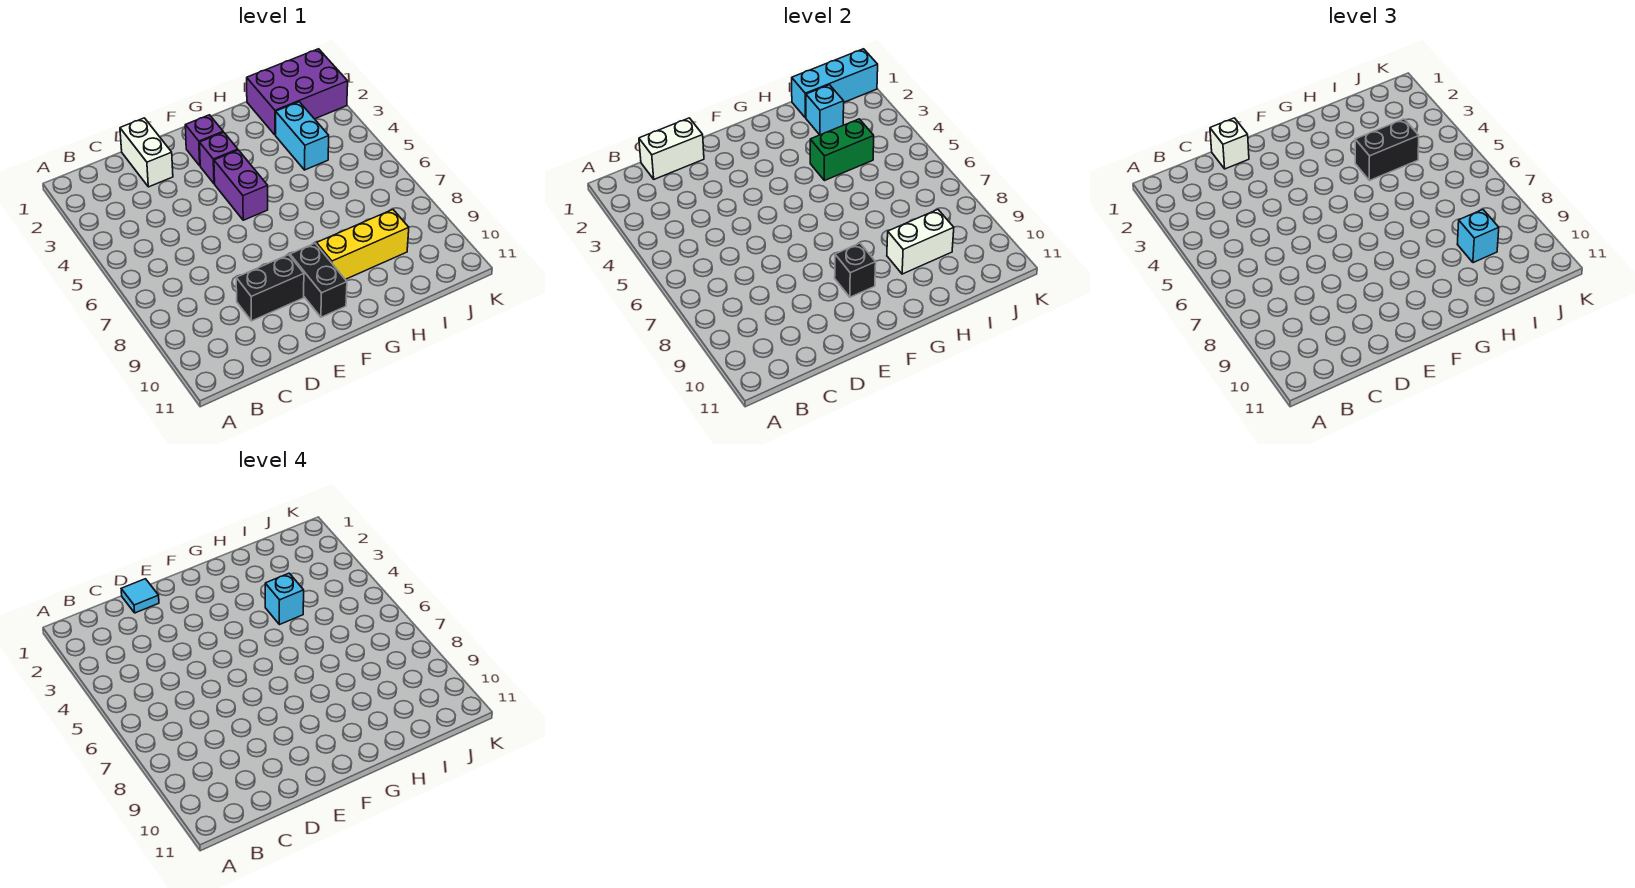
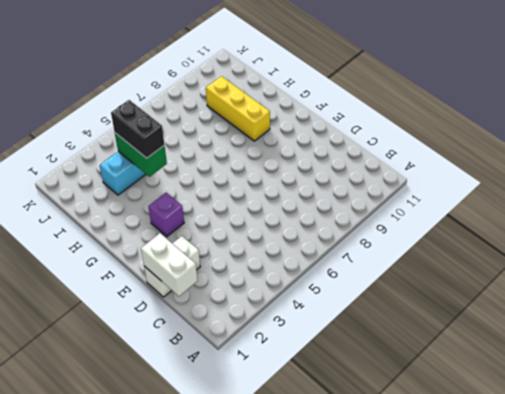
none -> black brick D9:E9 level 1
none -> purple brick F2 level 1
none -> purple brick F4:F5 level 1

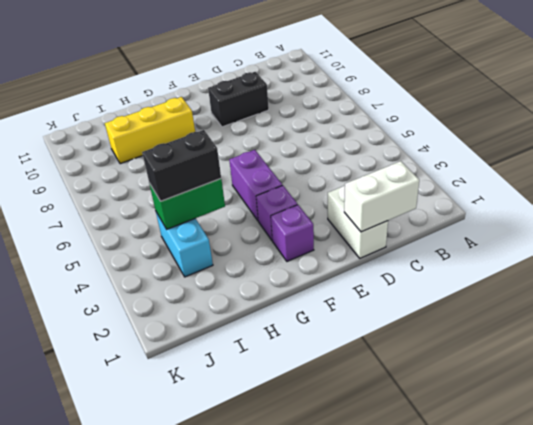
none -> black brick F9:F10 level 1
none -> purple brick I1:K2 level 1
none -> black brick F9 level 2

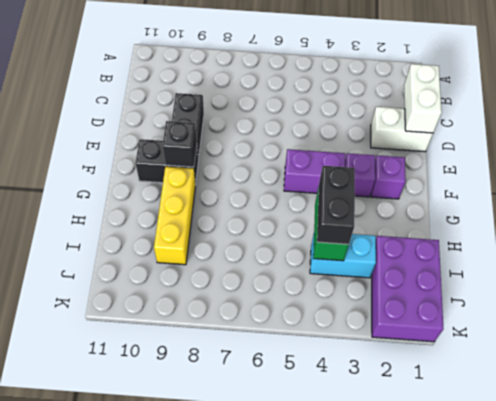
none -> white brick H9:I9 level 2
none -> cyan brick I1:K1 level 2
none -> cyan brick I2 level 2

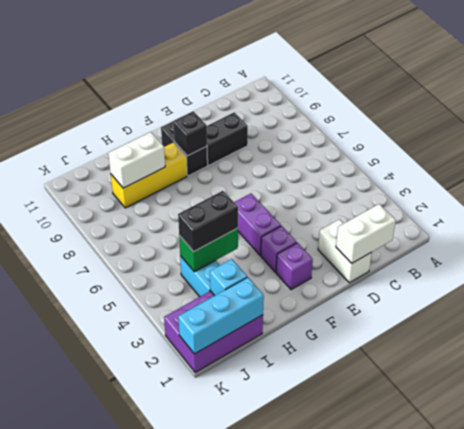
none -> white brick D1 level 3
none -> cyan brick I9 level 3
none -> cyan tile D1 level 4

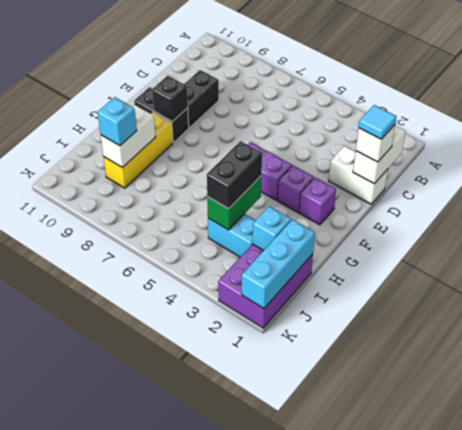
none -> cyan brick H4 level 4

